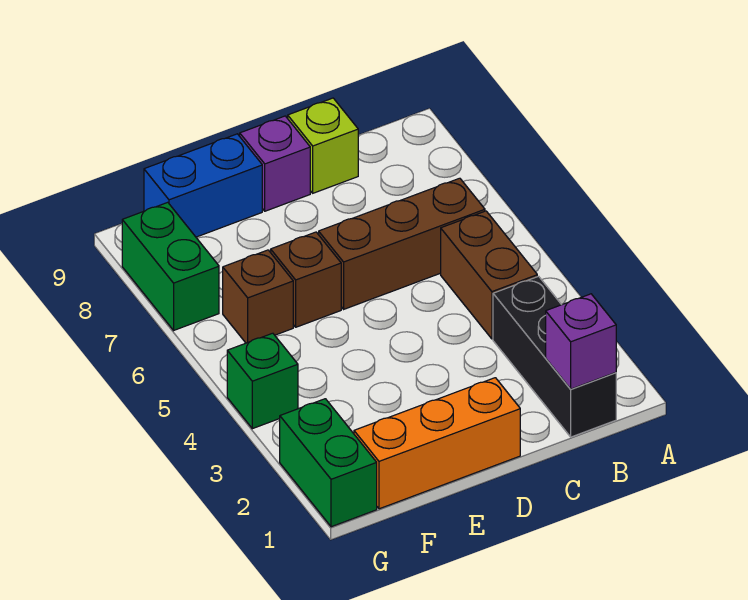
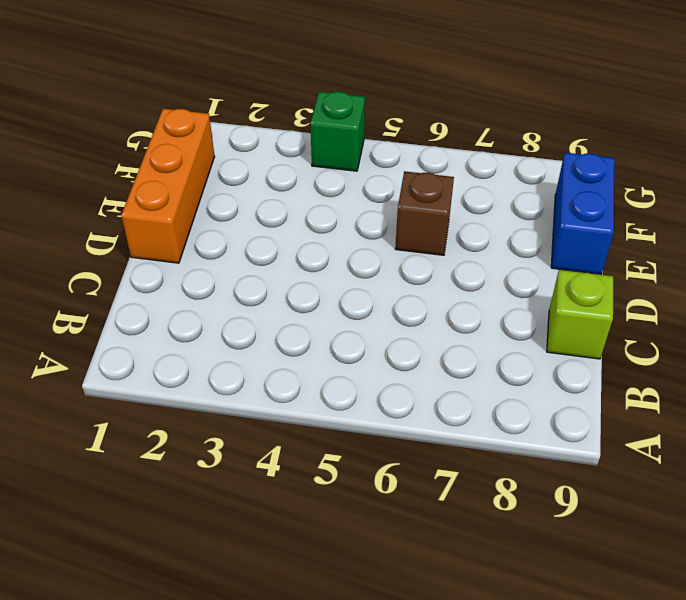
none -> black brick B1:B3 level 1
none -> brown brick B4:B5 level 1
none -> brown brick B6:D6 level 1

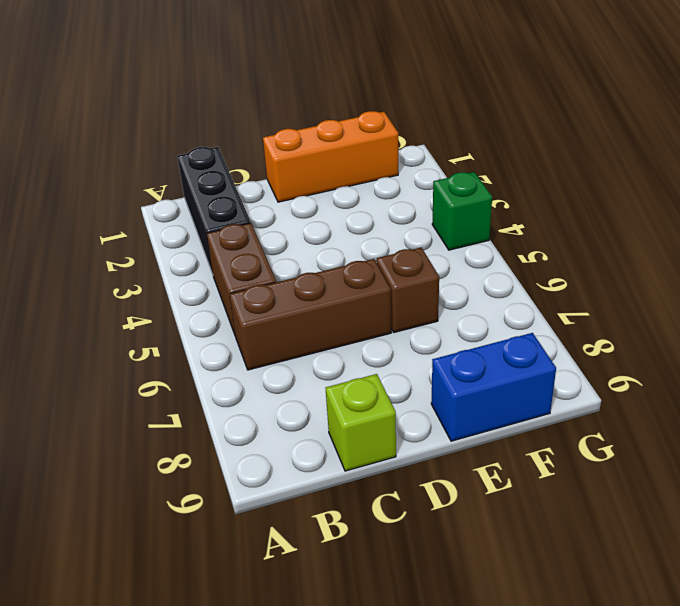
none -> purple brick D9 level 1
none -> brown brick F6 level 1
none -> green brick G1:G2 level 1

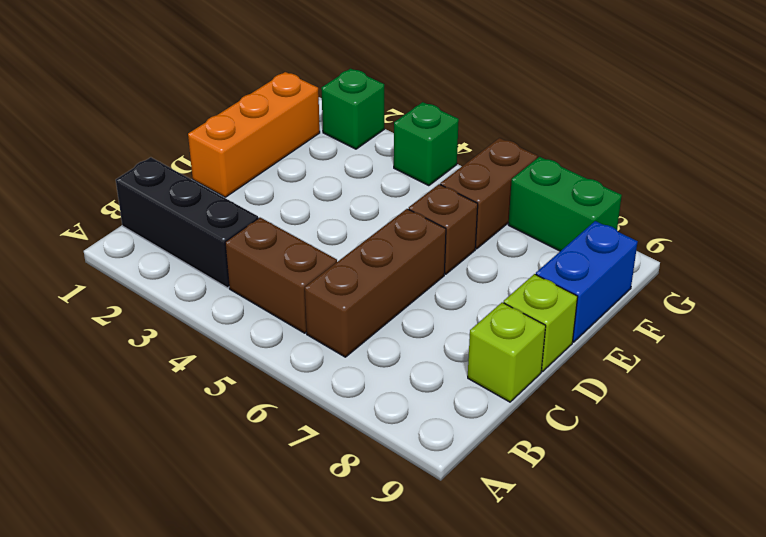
lime brick D9 level 1 -> purple brick D9 level 1
brown brick F6:G6 level 1 -> brown brick F6 level 1
green brick G2 level 1 -> green brick G1:G2 level 1
none -> purple brick B1 level 2

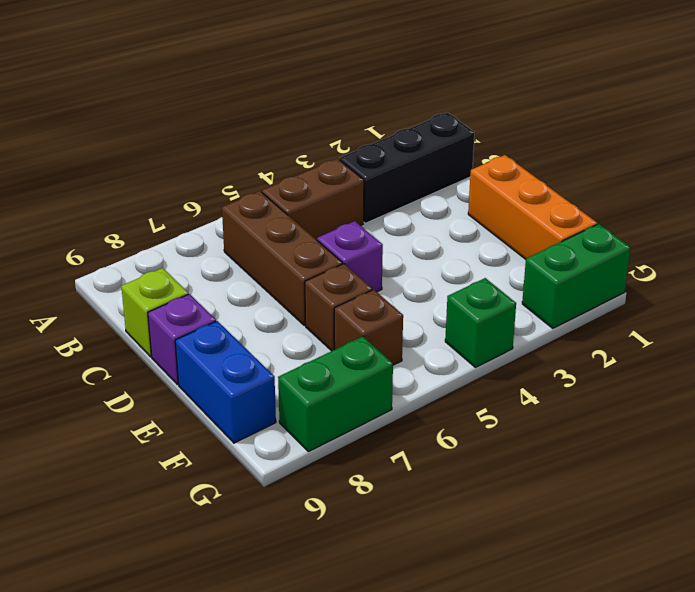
purple brick D5 level 1 -> purple brick B1 level 2

